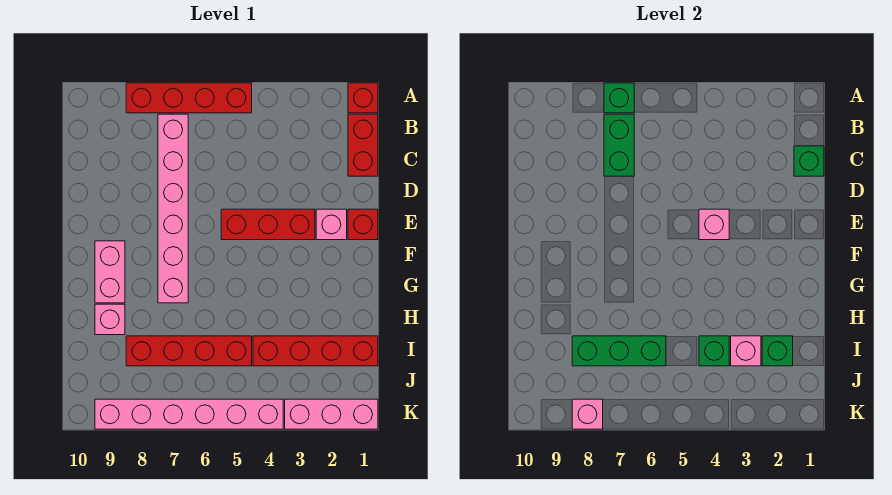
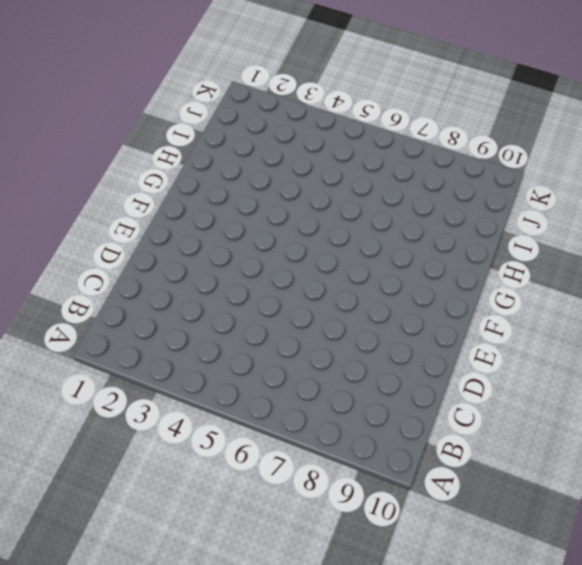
none -> red brick A1 level 1
none -> red brick A5:A8 level 1
none -> red brick B1:C1 level 1

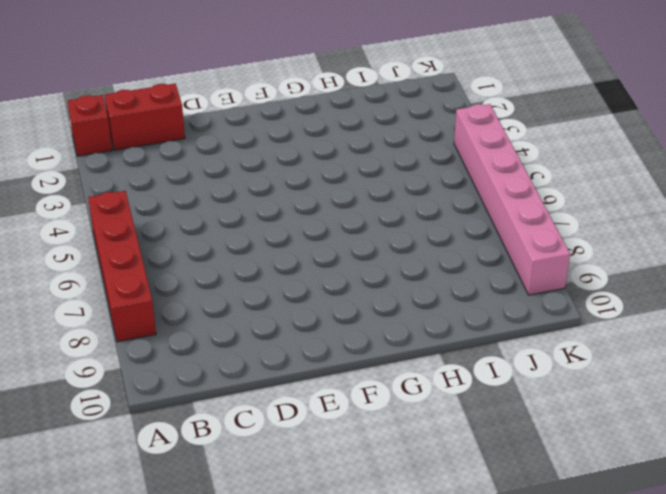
none -> pink brick B7:G7 level 1
none -> red brick E1 level 1
none -> pink brick E2 level 1

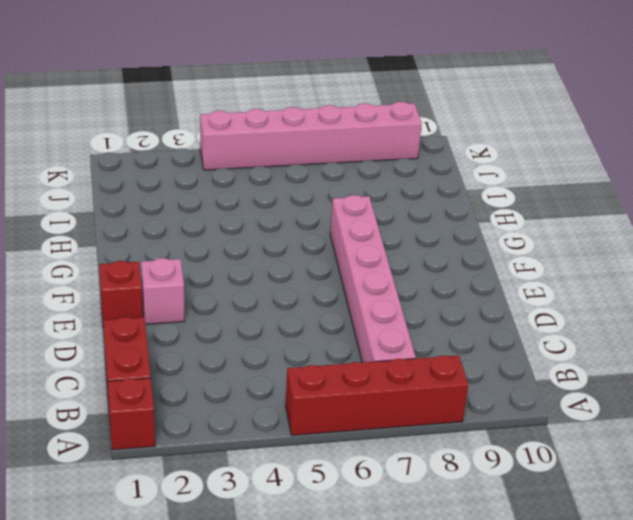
none -> red brick E3:E5 level 1
none -> pink brick F9:G9 level 1
none -> pink brick H9 level 1

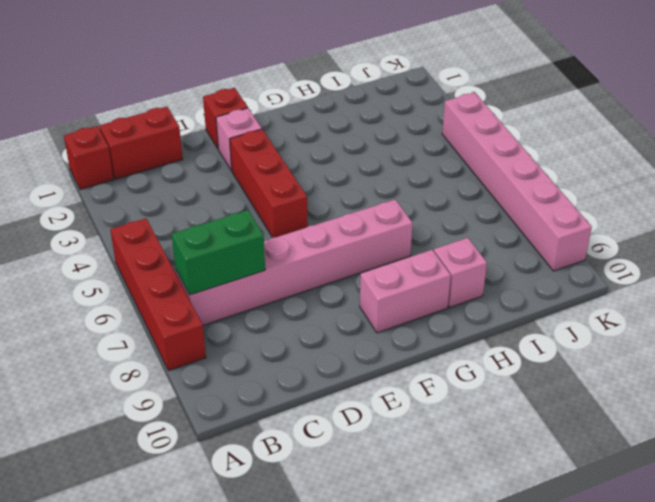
none -> red brick I1:I4 level 1
none -> red brick I5:I8 level 1
none -> pink brick K1:K3 level 1

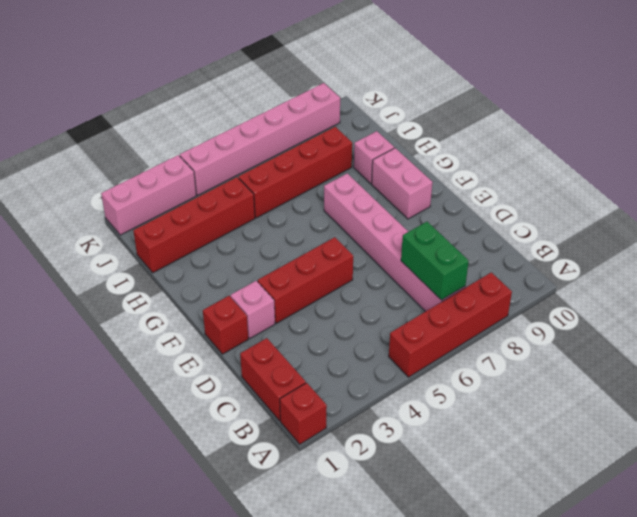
none -> green brick A7 level 2
none -> green brick C1 level 2
none -> pink brick E4 level 2

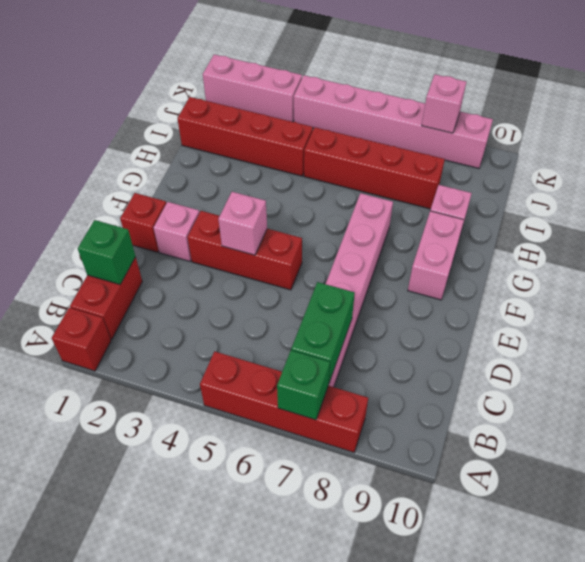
none -> green brick I2 level 2
none -> pink brick I3 level 2
none -> green brick I4 level 2

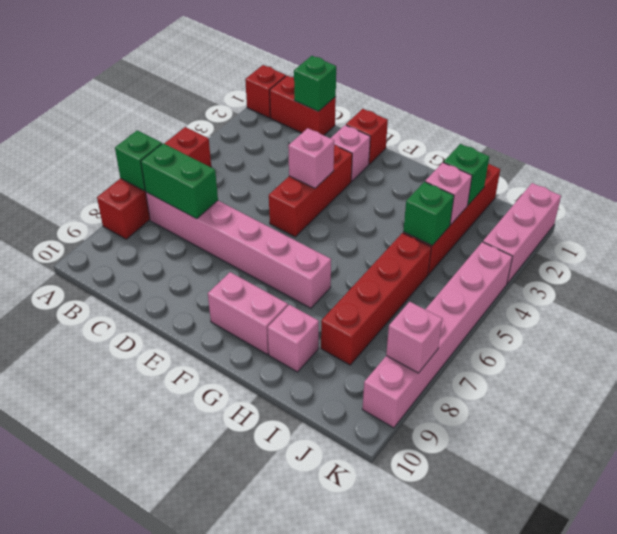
none -> green brick I6:I8 level 2

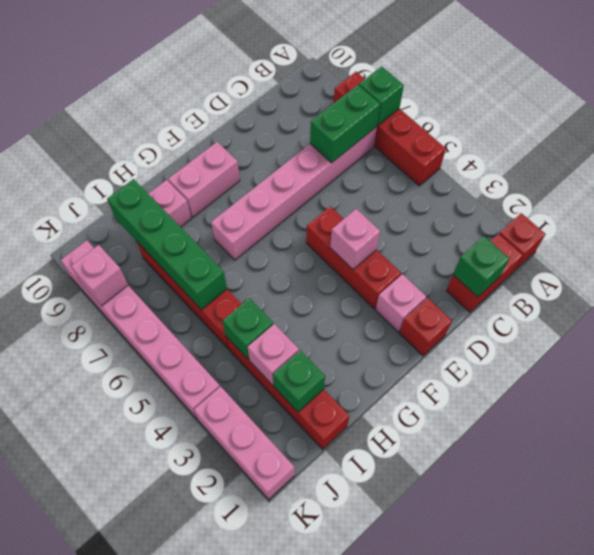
green brick I6:I9 level 2 -> green brick I6:I8 level 2

